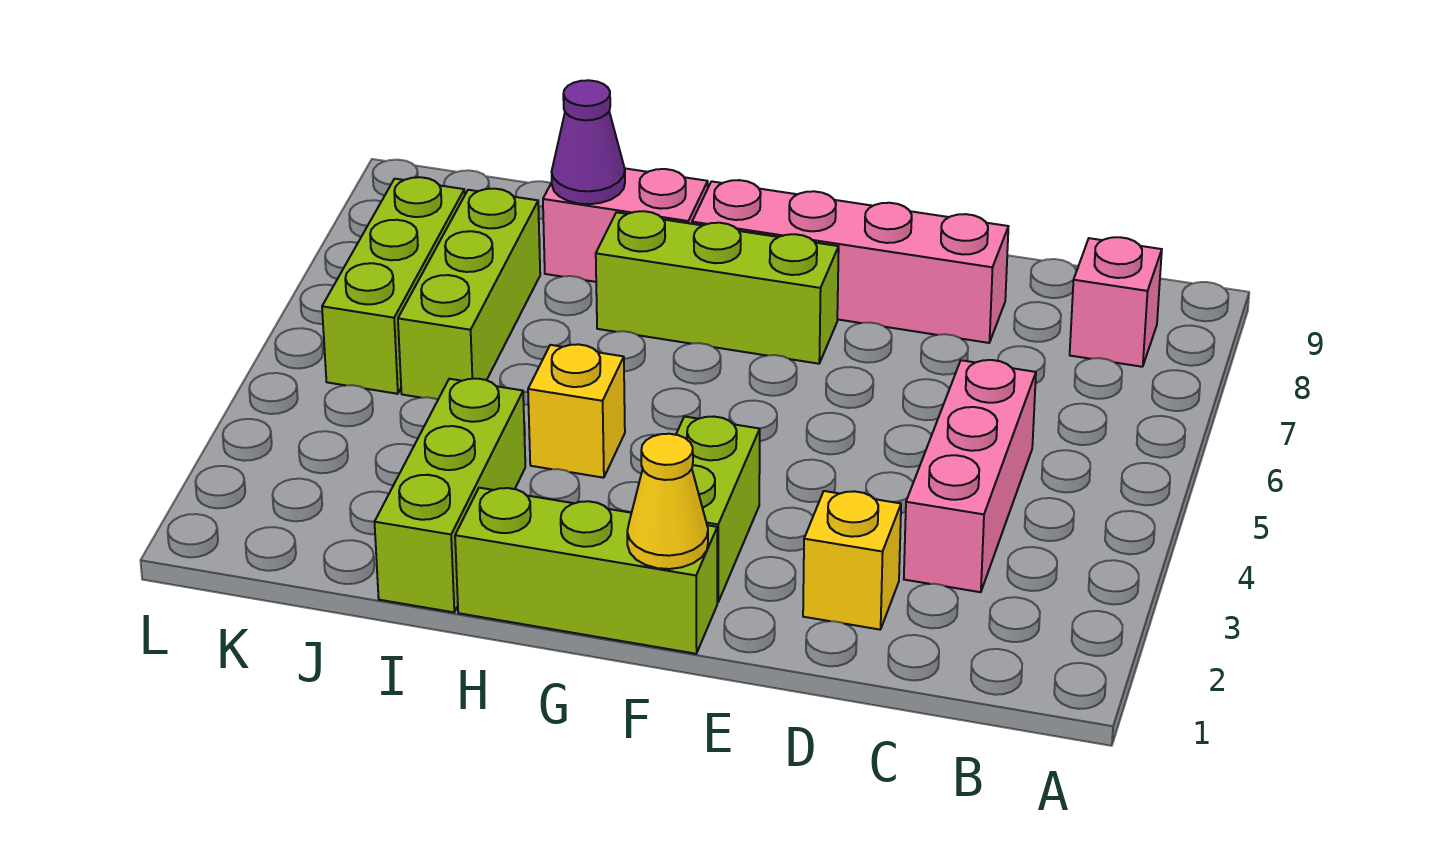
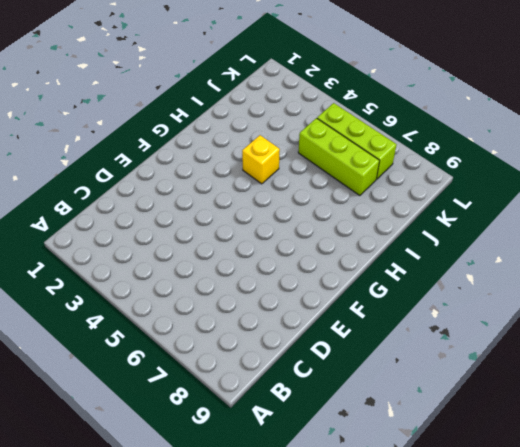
none -> pink brick B8 level 1
none -> pink brick C3:C5 level 1
none -> yellow brick D2 level 1

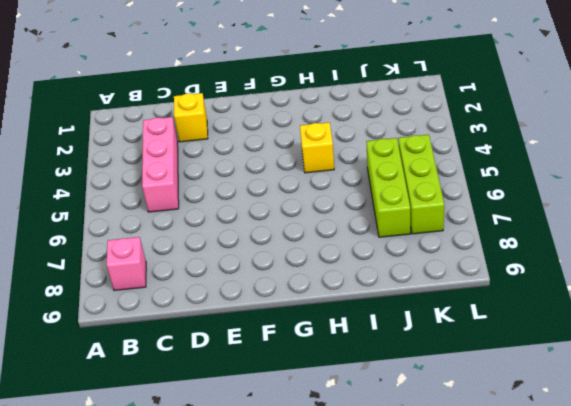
none -> pink brick D8:G8 level 1
none -> lime brick F1:H1 level 1
none -> lime brick F2:F3 level 1

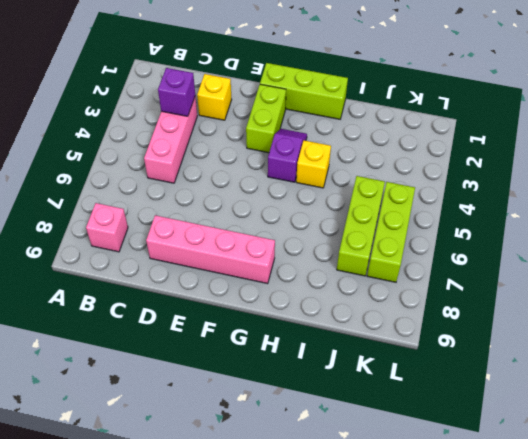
purple brick C3 level 2 -> none
purple slope G3:G4 level 1 top 4 -> none
none -> lime brick F7:H7 level 1
none -> pink brick H8:I8 level 1
none -> lime brick I1:I3 level 1

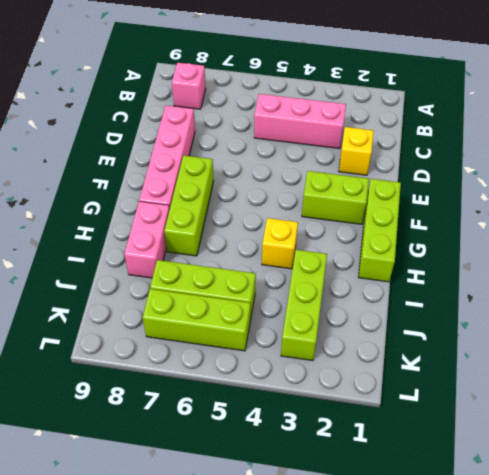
lime brick I3:K3 level 1 -> lime brick I1:I3 level 1
none -> yellow cone F1 level 2
none -> purple cone I8 level 2

